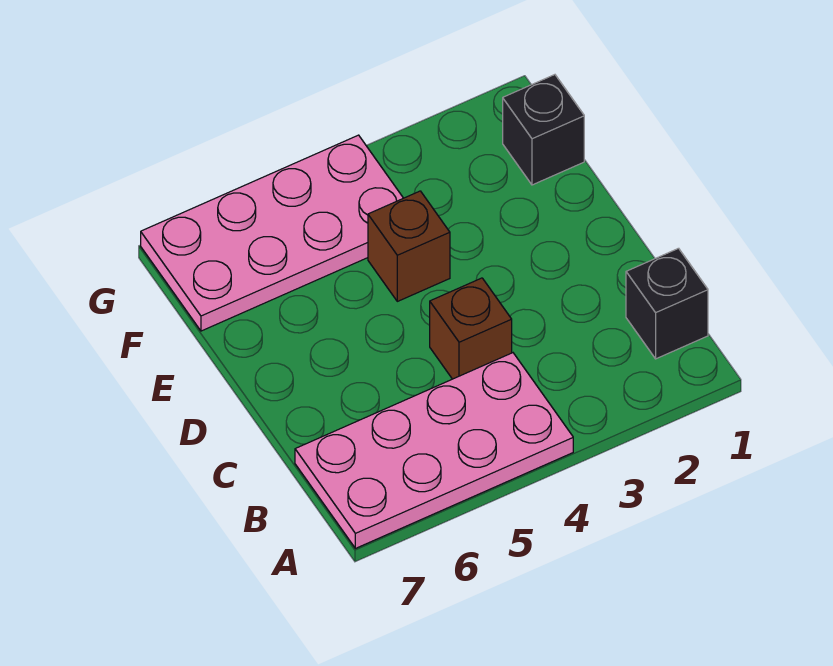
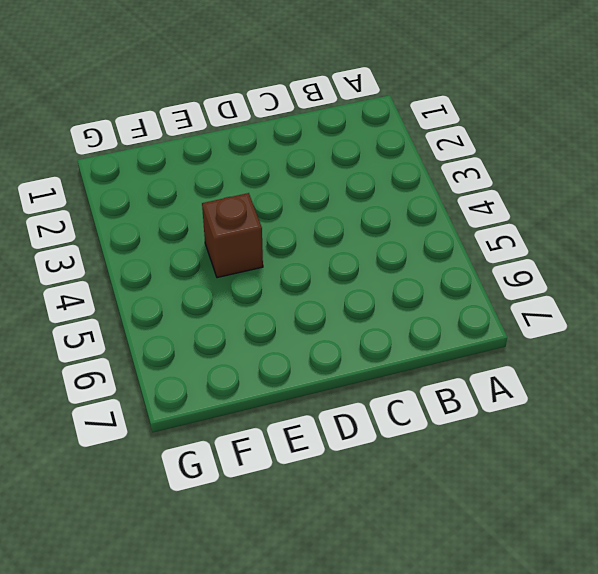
none -> pink plate A4:B7 level 1
none -> black brick B1 level 1

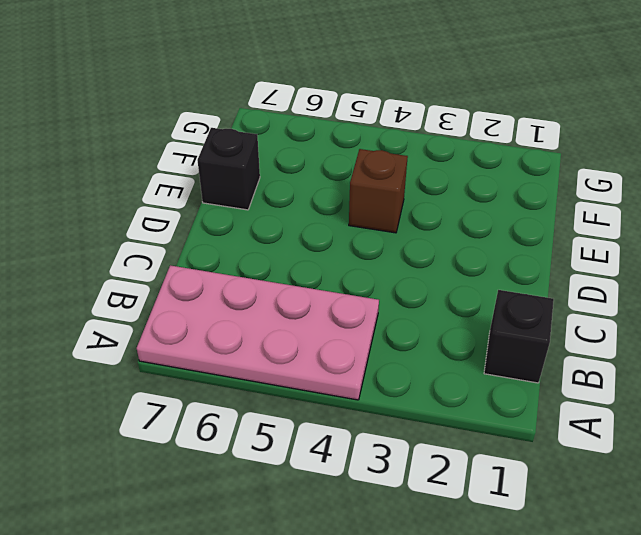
black brick E7 level 1 -> black brick F1 level 1
none -> brown brick C4 level 1
none -> pink plate F4:G7 level 1

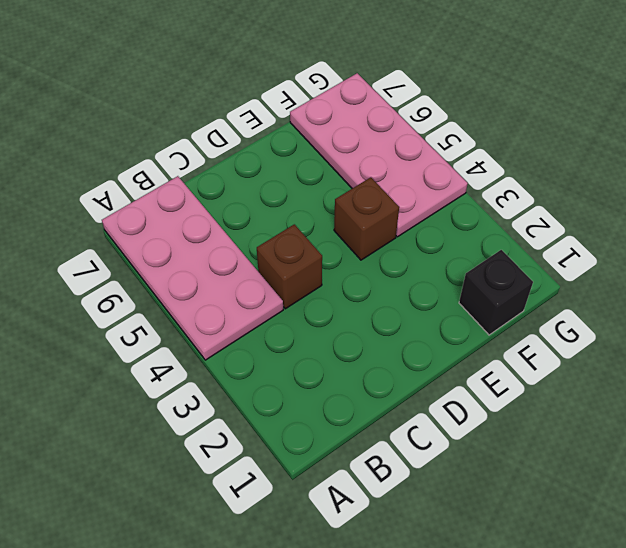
none -> black brick B1 level 1

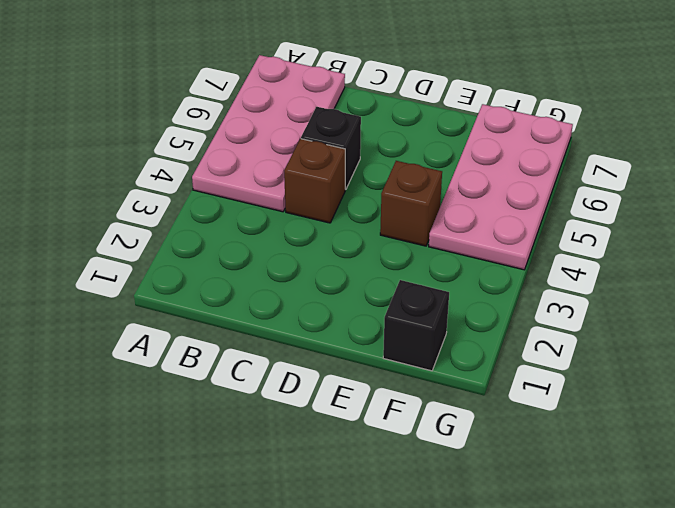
black brick C5 level 1 -> black brick B1 level 1

